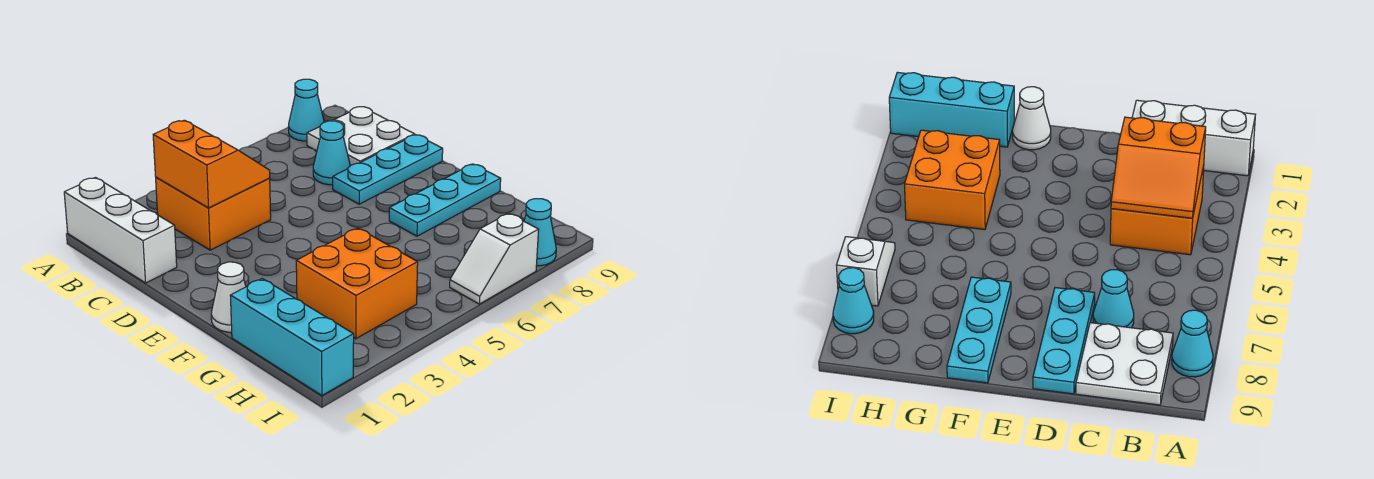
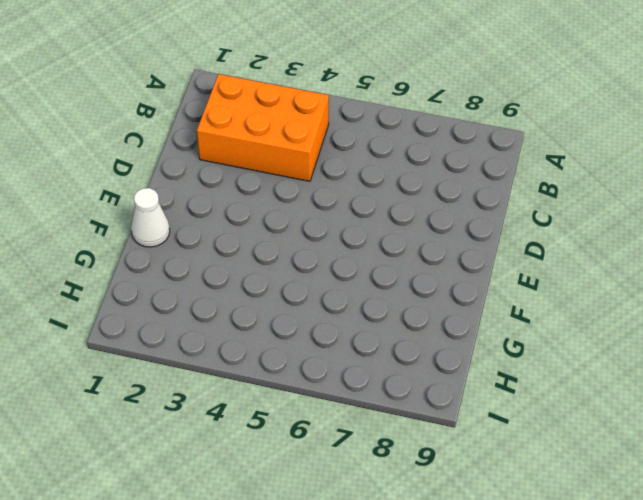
orange brick B2:C4 level 1 -> orange brick B3:C4 level 1
none -> white brick A1:C1 level 1
none -> cyan cone A8 level 1
none -> white plate B8:C9 level 1

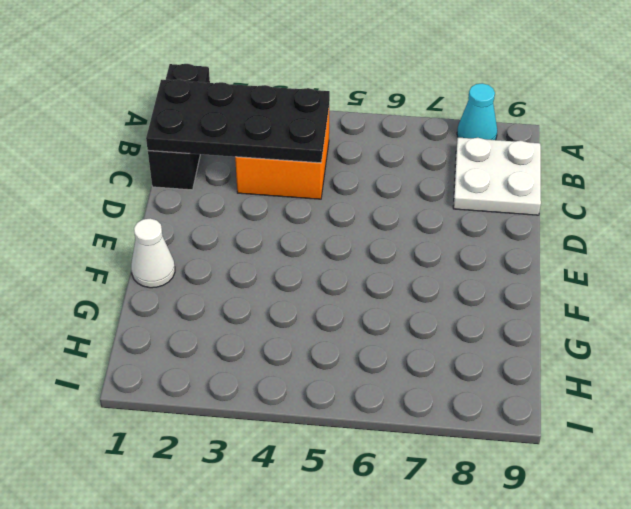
black brick A1:C1 level 1 -> white brick A1:C1 level 1
black plate B1:C4 level 2 -> orange slope B3:C4 level 2 top 3
none -> cyan cone C7 level 1
none -> cyan plate D7:D9 level 1
none -> cyan plate F7:F9 level 1

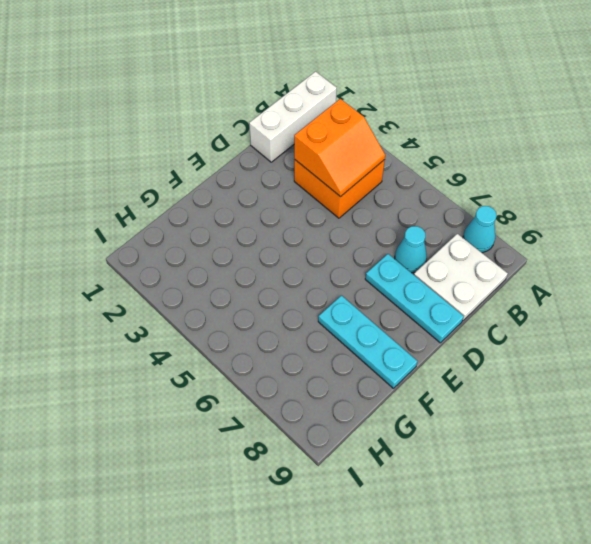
none -> white cone F1 level 1
none -> cyan brick G1:I1 level 1
none -> orange brick G3:H4 level 1

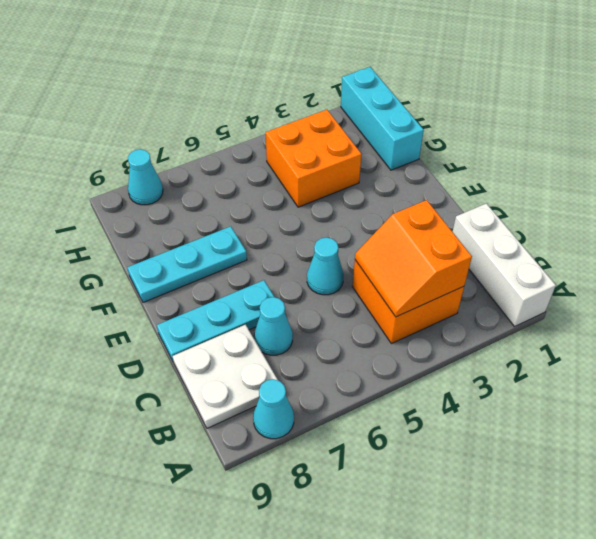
cyan cone D5 level 1 -> none
none -> white cone F1 level 1
none -> white slope I6:I7 level 1 top 7

